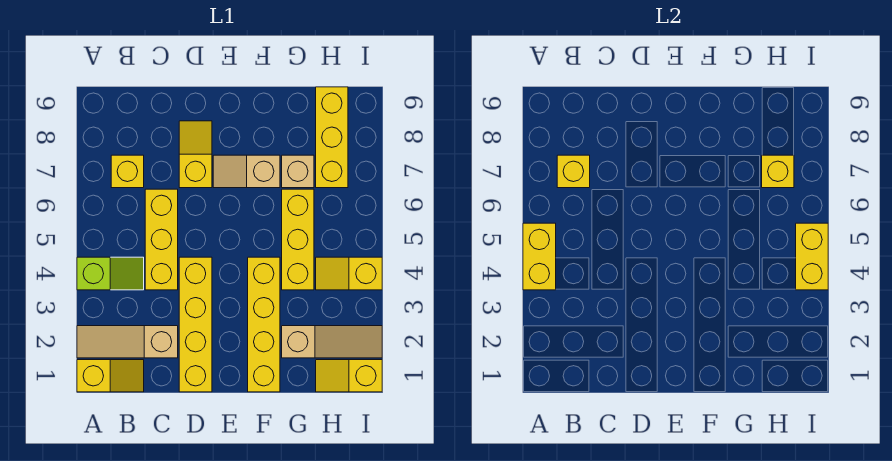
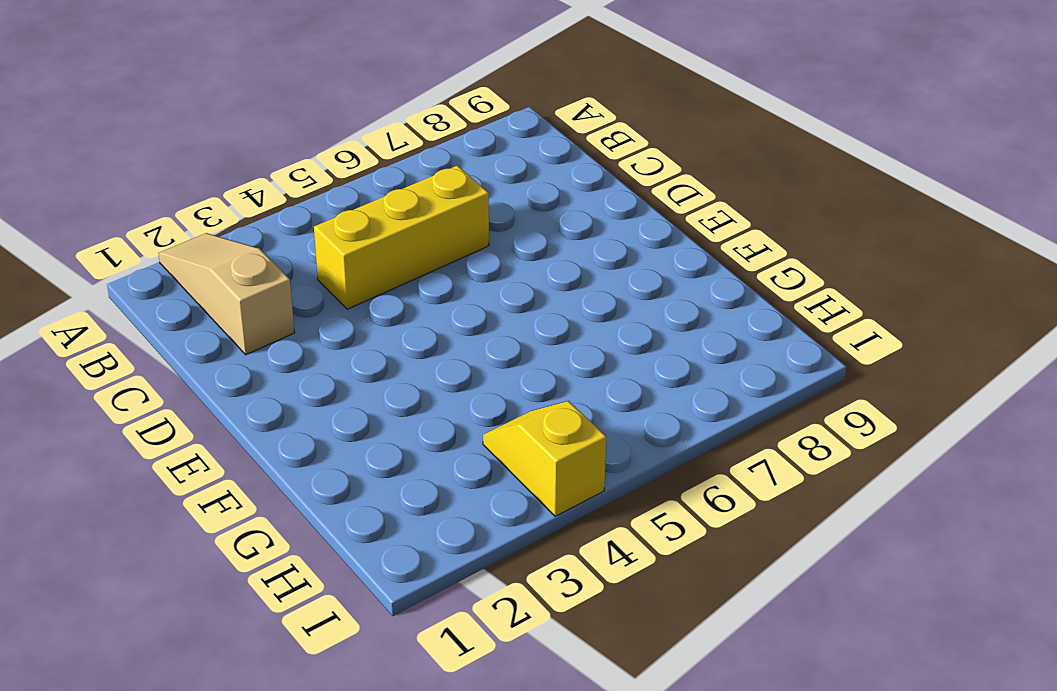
none -> yellow slope A1:B1 level 1 top A
none -> lime slope A4:B4 level 1 top A
none -> yellow brick B7 level 1

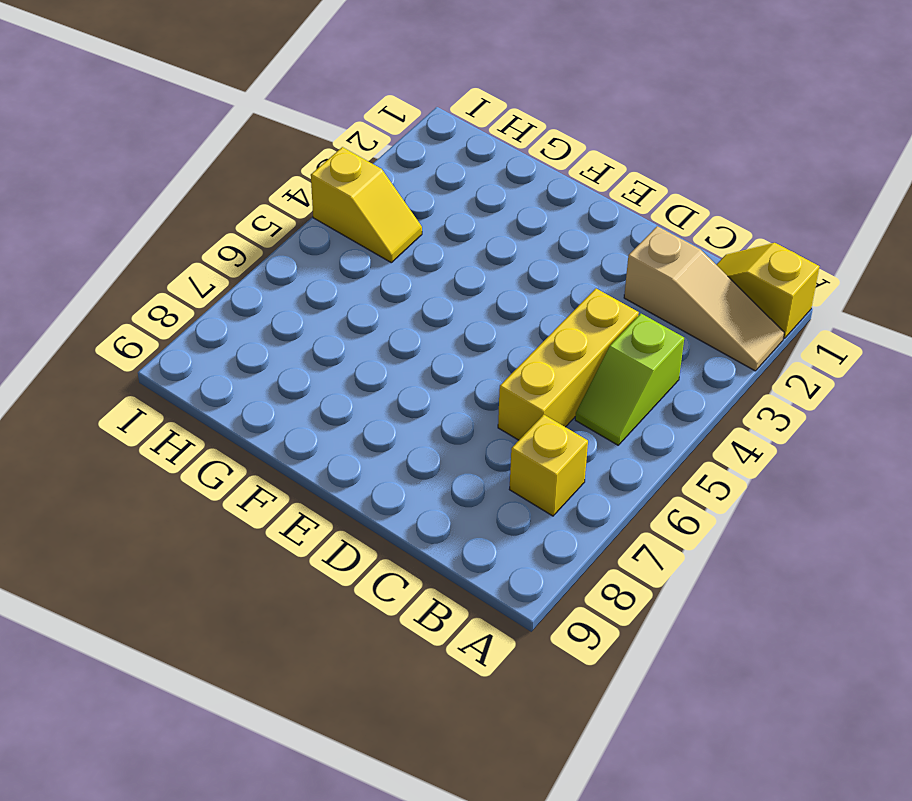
lime slope B4:B5 level 1 top 4 -> lime slope A4:B4 level 1 top A
none -> yellow brick D1:D4 level 1
none -> yellow slope D7:D8 level 1 top 7
none -> tan slope E7:F7 level 1 top F

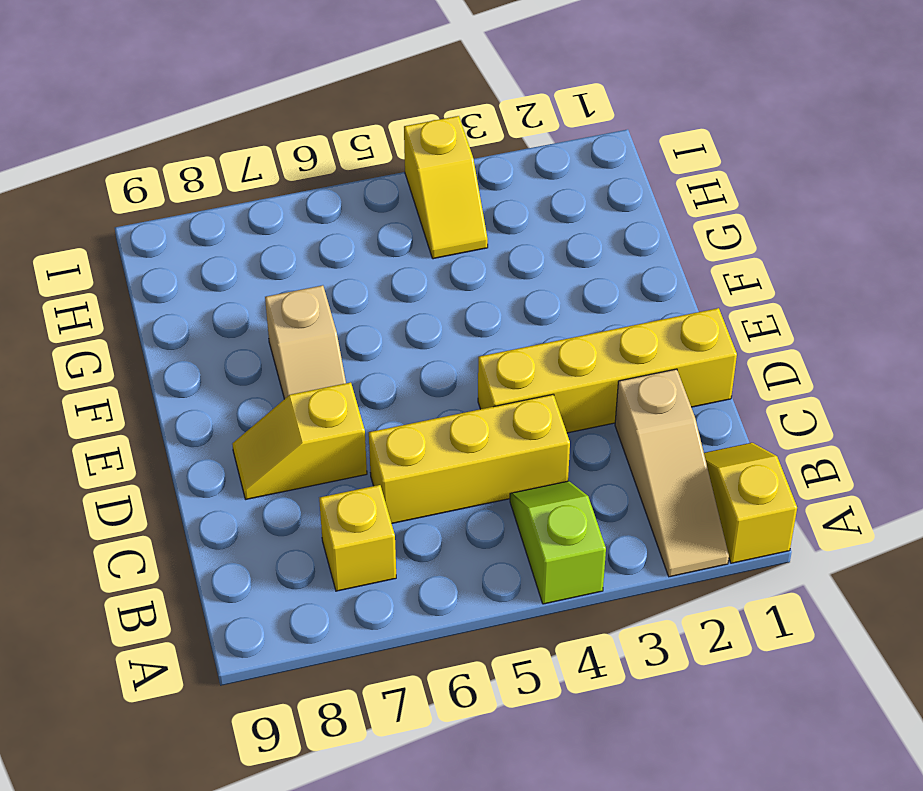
none -> yellow brick F1:F4 level 1
none -> tan slope G2:I2 level 1 top G
none -> yellow brick G4:G6 level 1

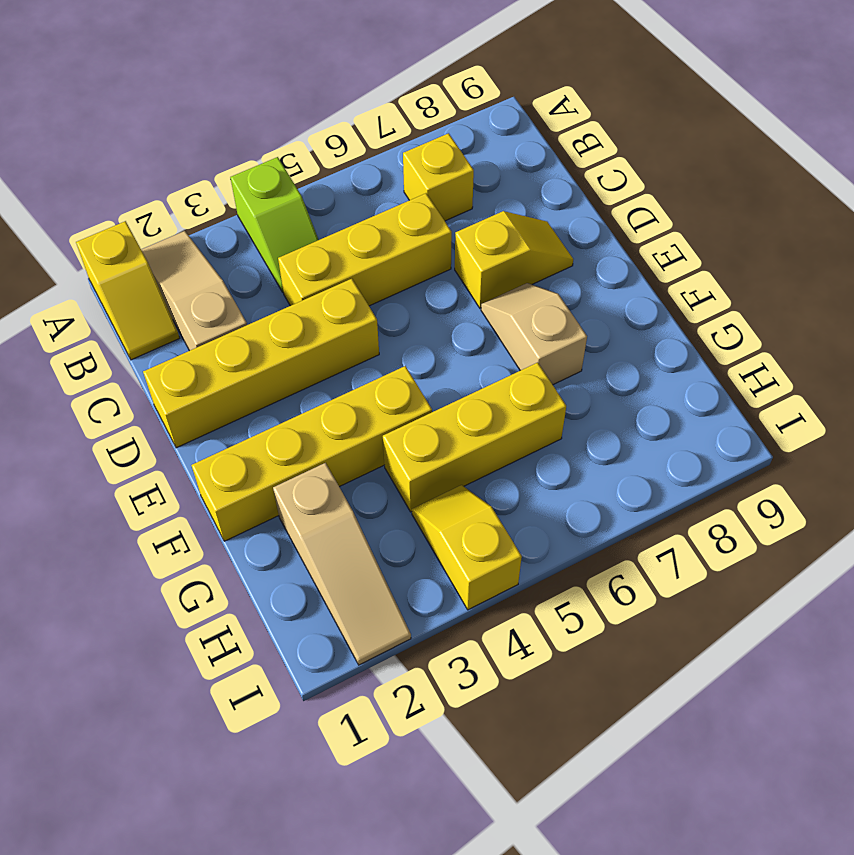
none -> tan brick G7 level 1
none -> yellow slope H1:I1 level 1 top I
none -> yellow brick H7:H9 level 1

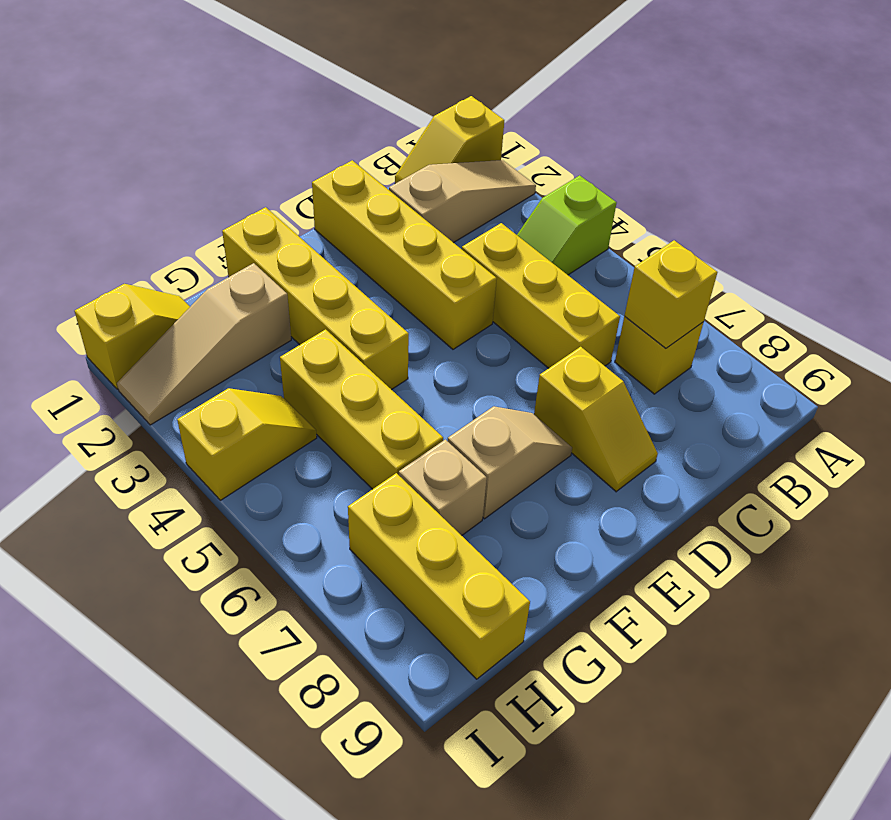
none -> yellow brick A4:A5 level 2
none -> yellow brick H7 level 2
none -> yellow brick I4:I5 level 2

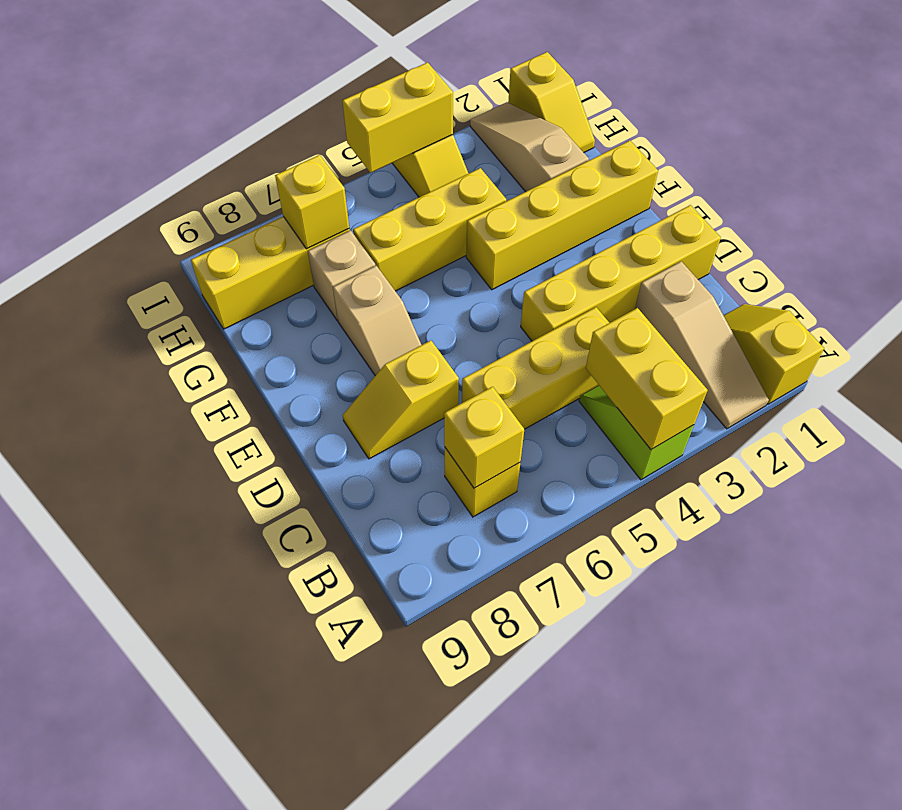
yellow brick A4:B4 level 2 -> yellow brick A4:A5 level 2

